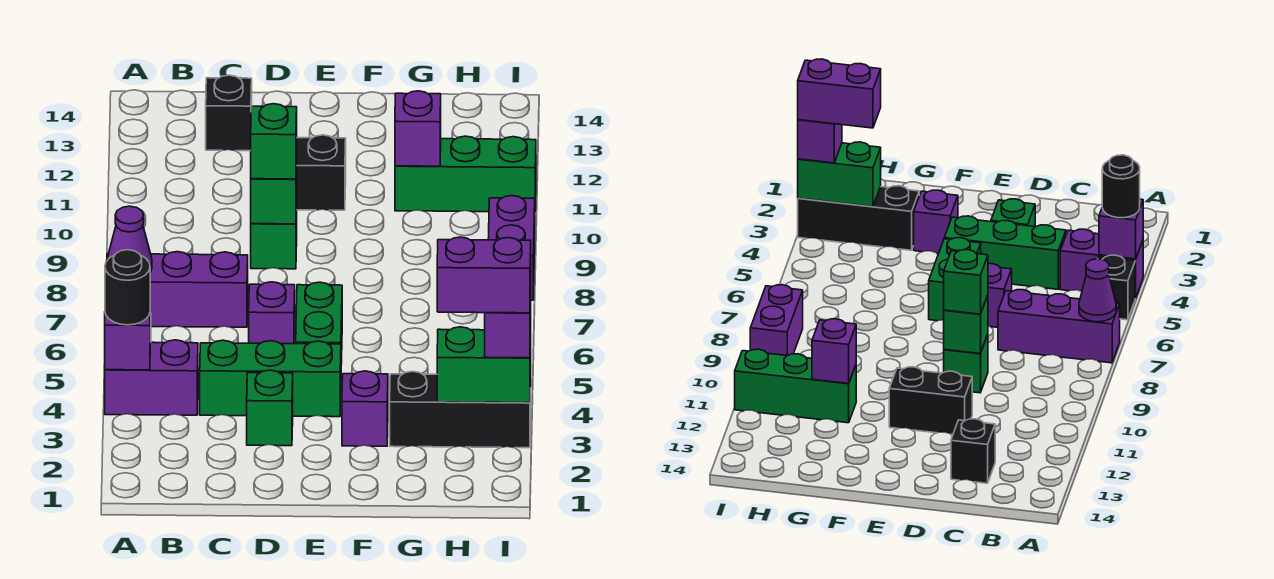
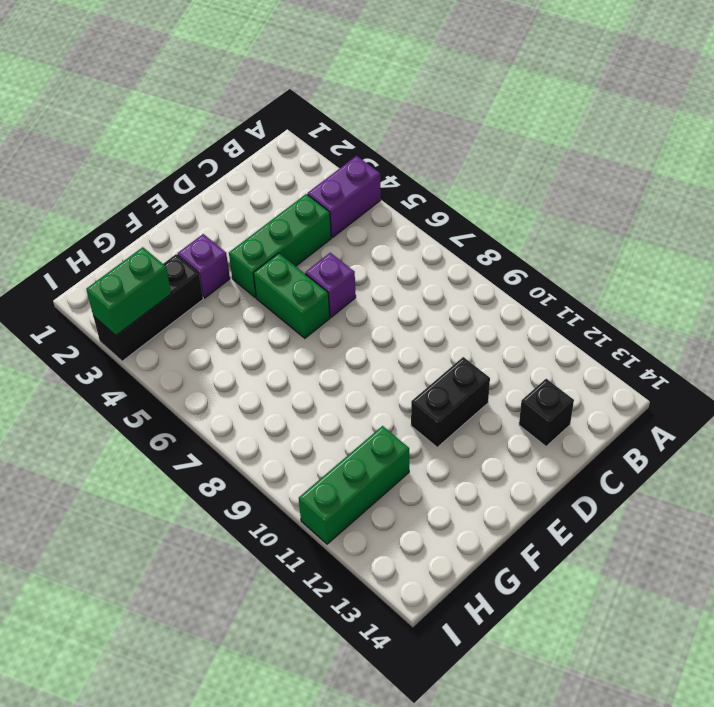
none -> black brick A5 level 1
none -> purple brick A7:C7 level 1
none -> green brick D3 level 1

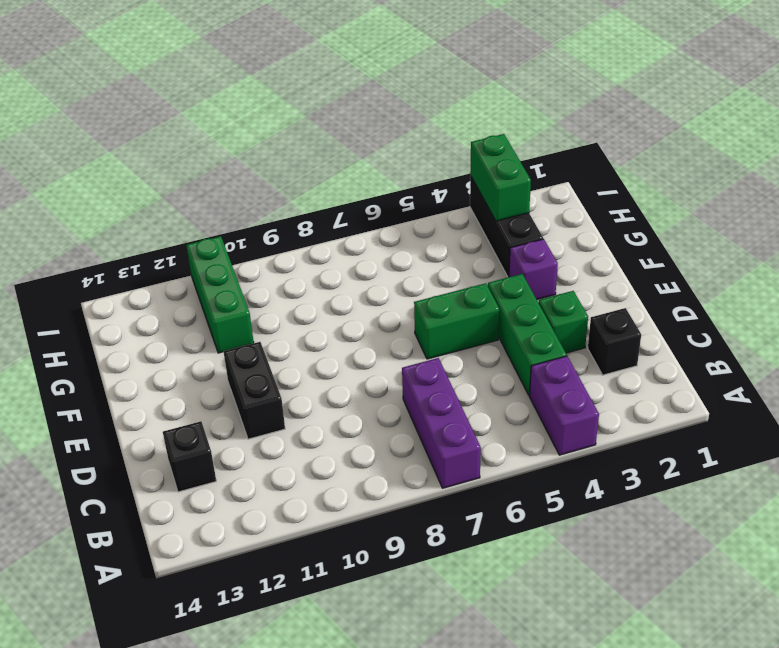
black brick C2 level 1 -> black brick A5 level 1
none -> purple brick D6 level 1
none -> green brick D9 level 1
none -> purple brick I8:I9 level 1

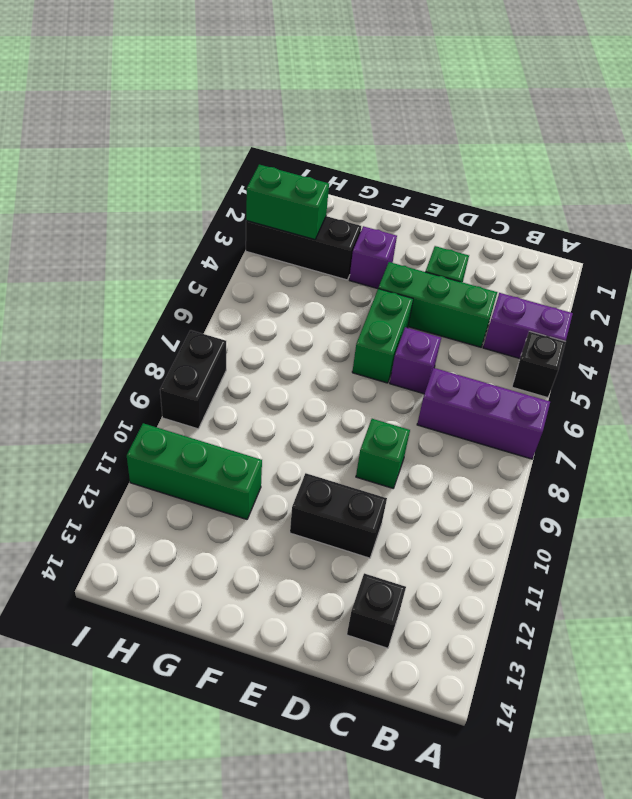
black brick I8:I9 level 1 -> purple brick I8:I9 level 1
none -> purple brick A4 level 2
none -> purple cone A7 level 2
none -> green brick D9 level 2

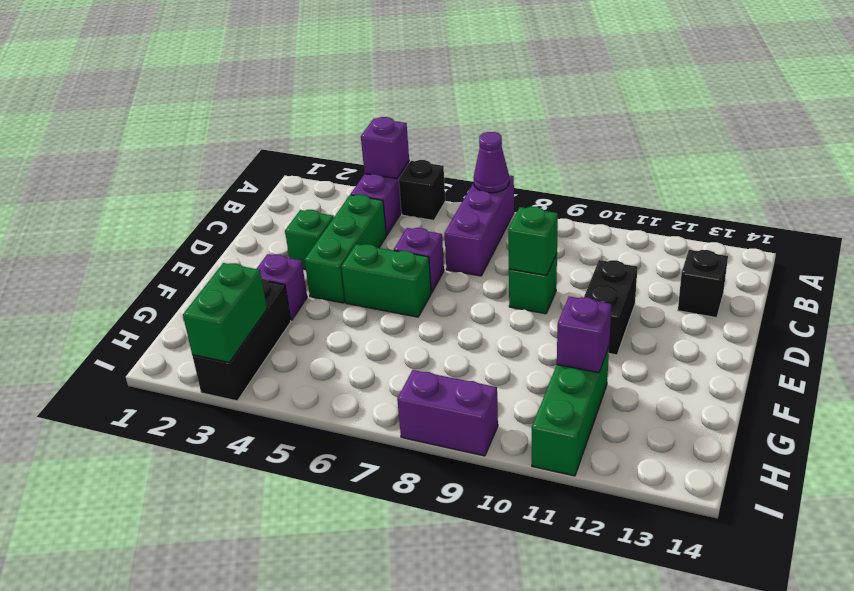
none -> black round brick A4 level 3
none -> green brick D9 level 3
none -> purple brick I3 level 3

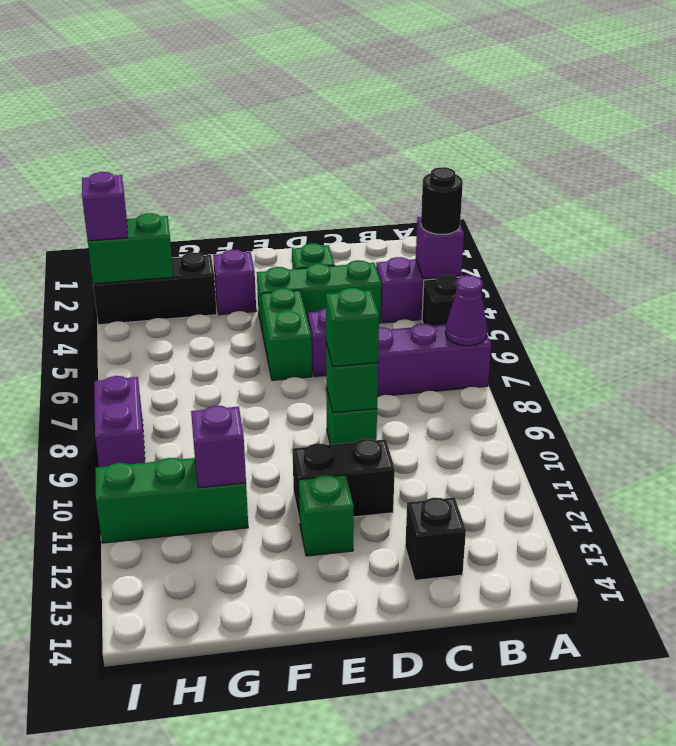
green brick E12 level 1 -> none
none -> purple brick H3:I3 level 4

